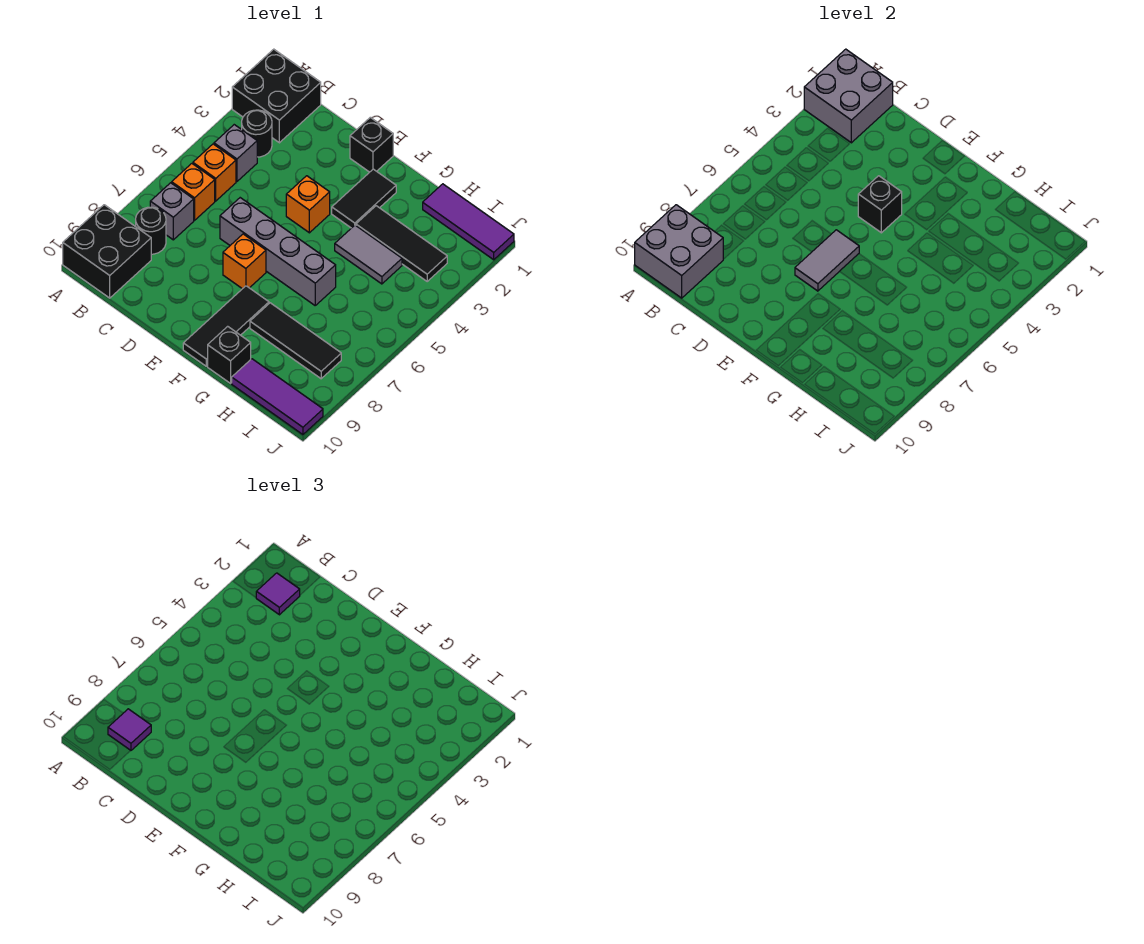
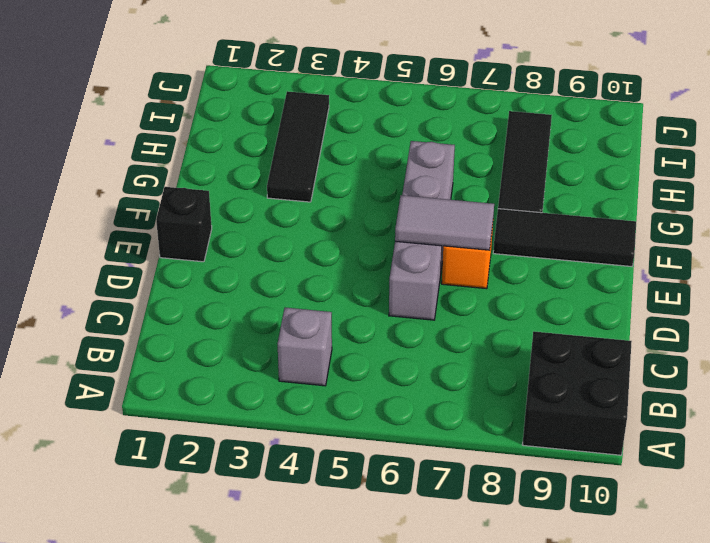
none -> black brick A1:B2 level 1
none -> black round brick B3 level 1
none -> orange brick B5 level 1

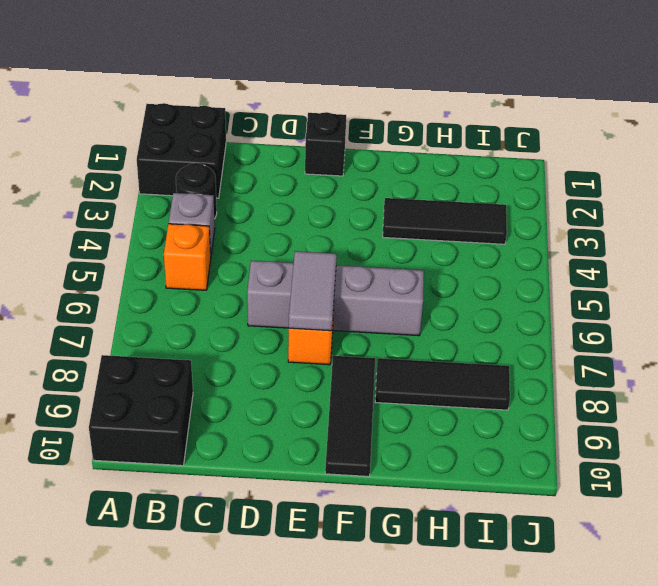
none -> orange brick B6 level 1
none -> grey brick B7 level 1
none -> black round brick B8 level 1

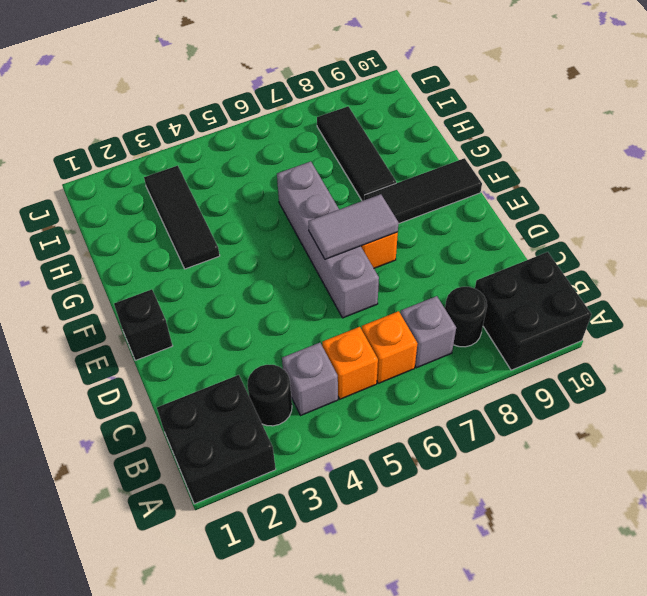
none -> orange brick E4 level 1
none -> black tile F2:F3 level 1
none -> grey tile G4:H4 level 1

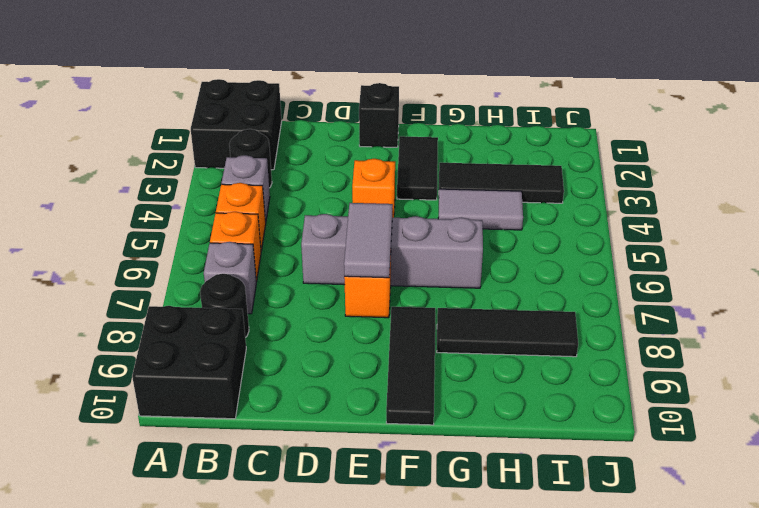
none -> black brick G10 level 1
none -> purple tile H1:J1 level 1
none -> purple tile H10:J10 level 1

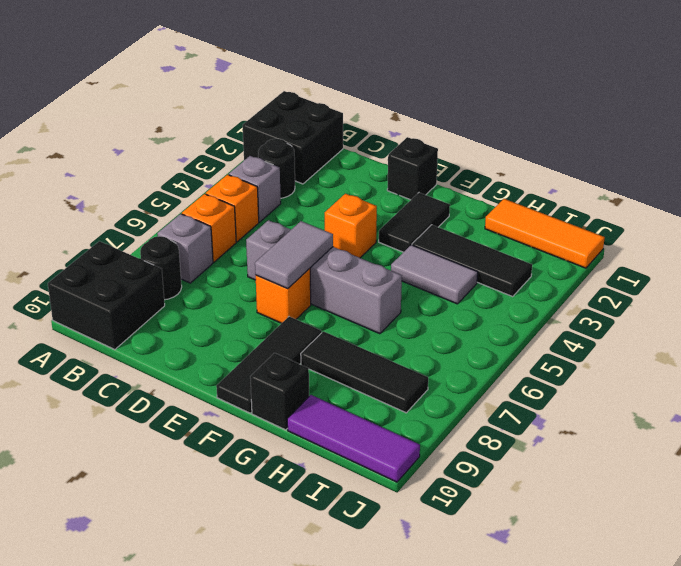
orange tile H1:J1 level 1 -> purple tile H1:J1 level 1
none -> grey brick A1:B2 level 2
none -> grey brick A9:B10 level 2
none -> black brick E4 level 2

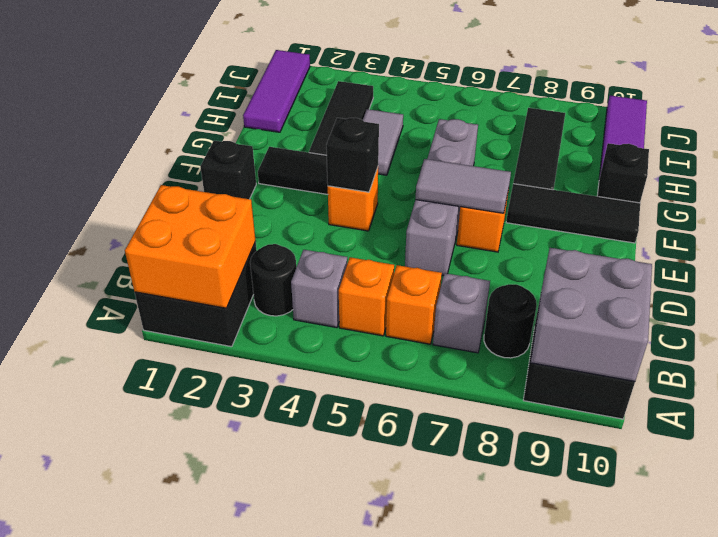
orange brick A1:B2 level 2 -> grey brick A1:B2 level 2
none -> purple tile B2 level 3
none -> purple tile B9 level 3

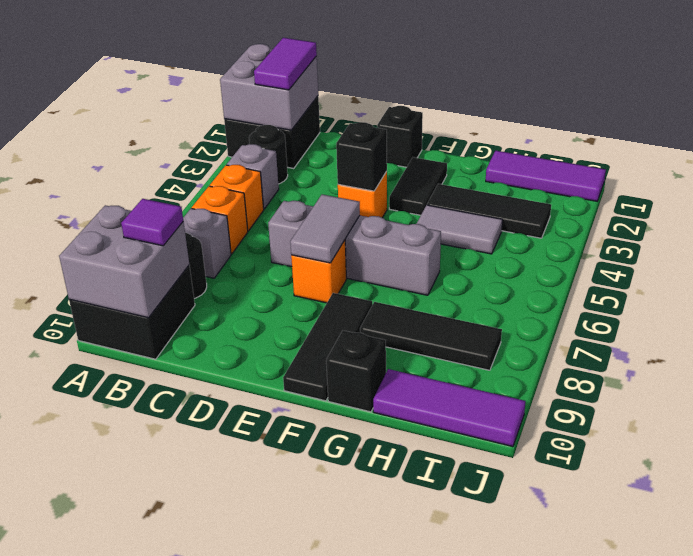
purple tile B1:B2 level 3 -> purple tile B2 level 3

